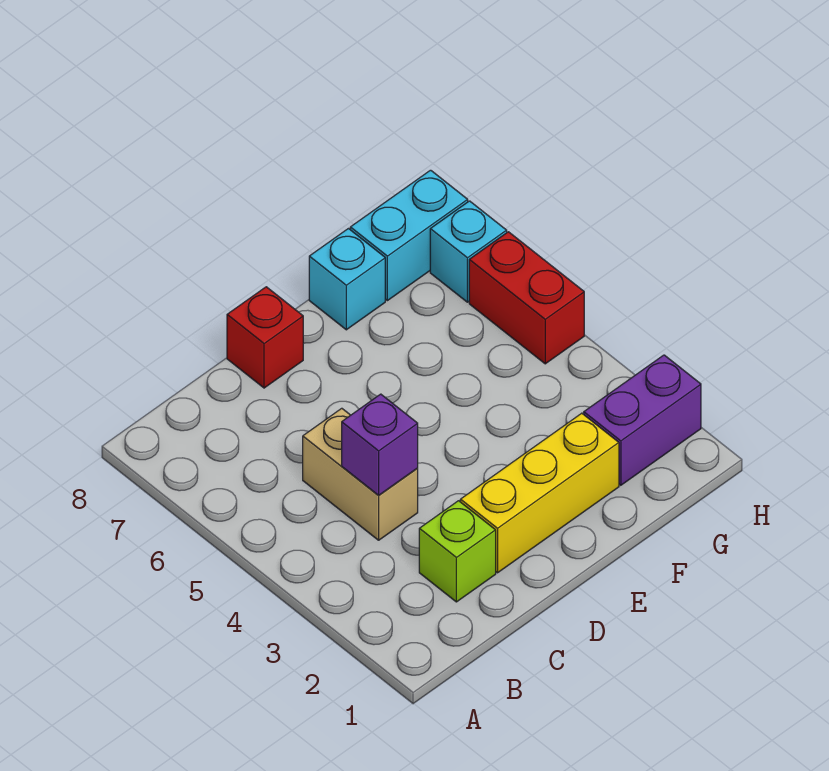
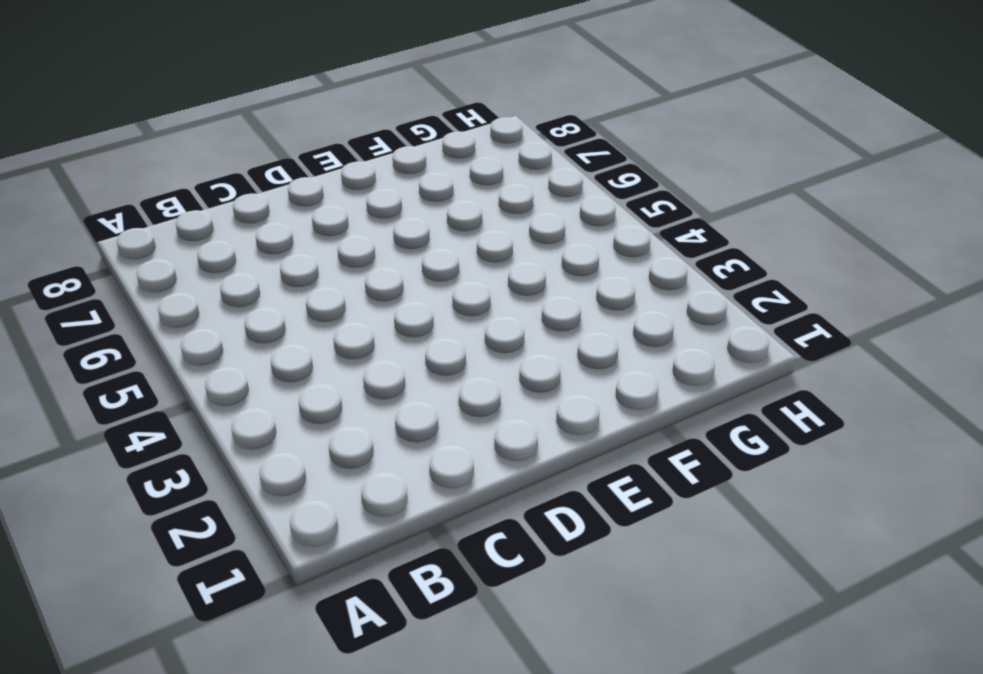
none -> lime brick C2 level 1
none -> tan brick C4:C5 level 1

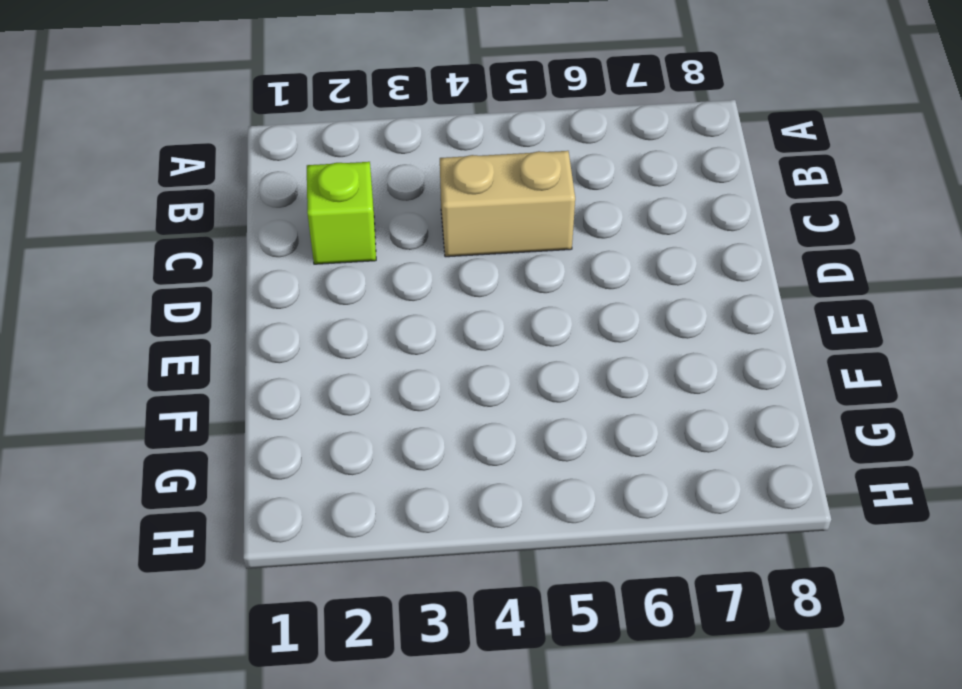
none -> yellow brick D2:F2 level 1
none -> red brick D8 level 1

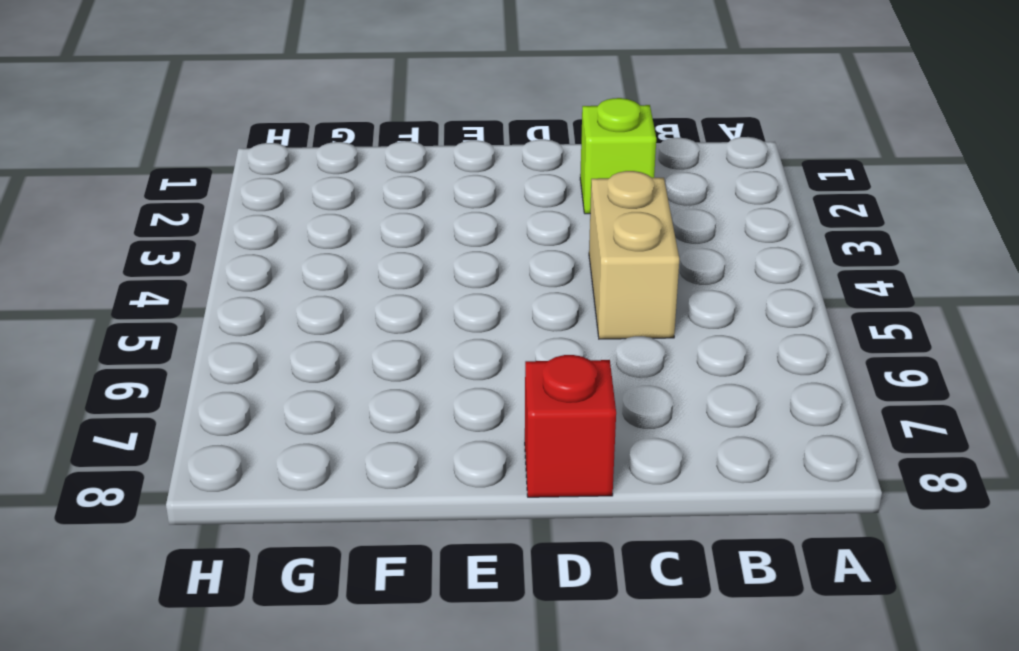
none -> yellow brick D2:F2 level 1
none -> cyan brick F8 level 1

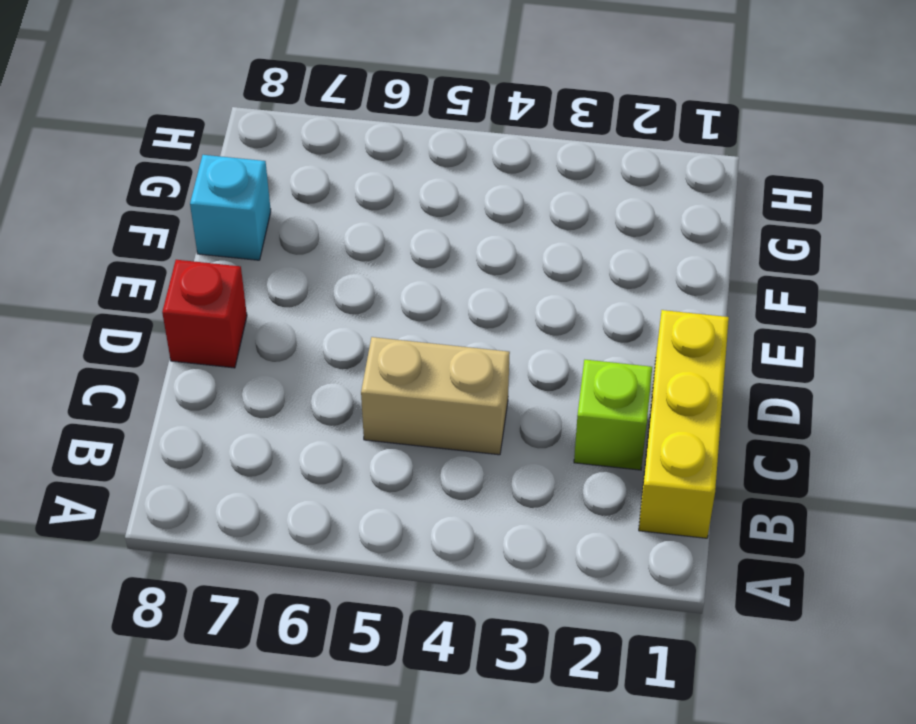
yellow brick B1:D1 level 1 -> yellow brick D2:F2 level 1
none -> purple brick G2:H2 level 1
none -> cyan brick G8:H8 level 1

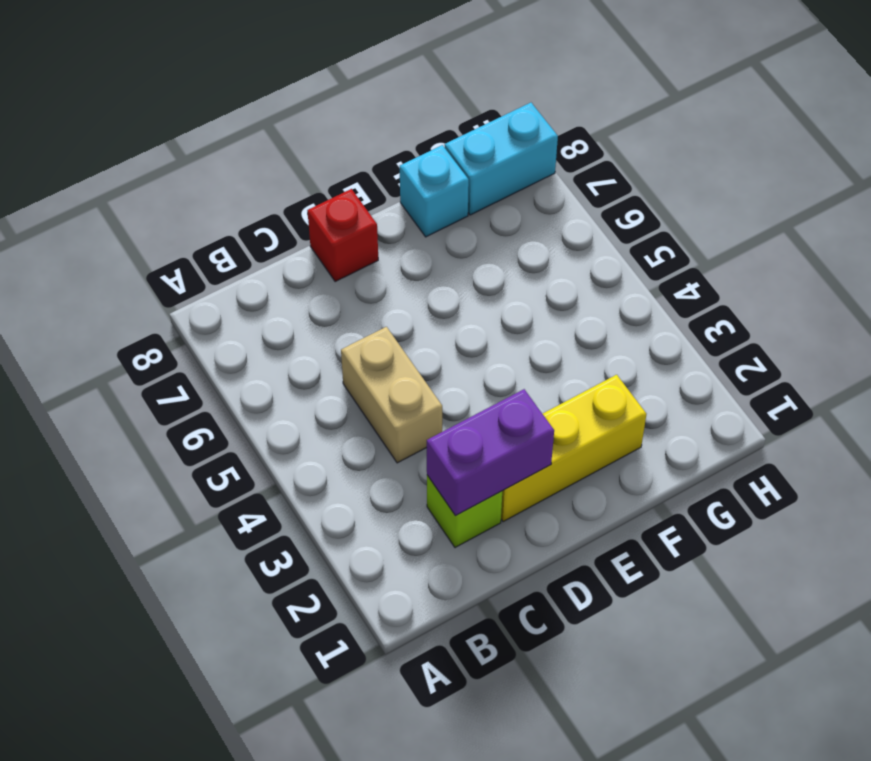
purple brick C2:D2 level 2 -> purple brick G2:H2 level 1
none -> red brick H5:H6 level 1
none -> cyan brick H7 level 1

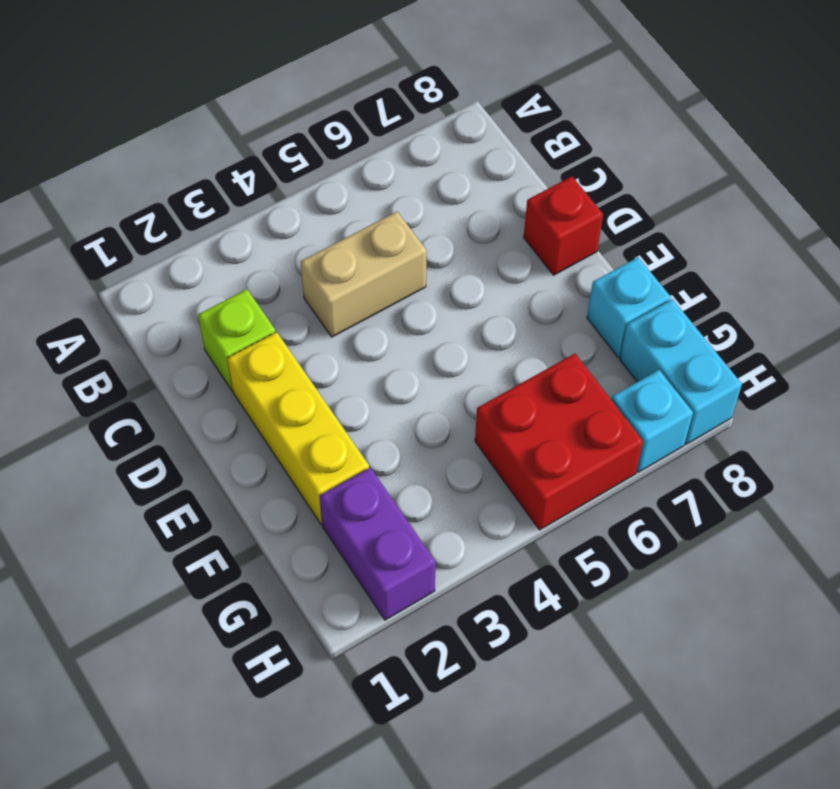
red brick G5:H6 level 1 -> red brick H5:H6 level 1
none -> purple brick C4 level 2

